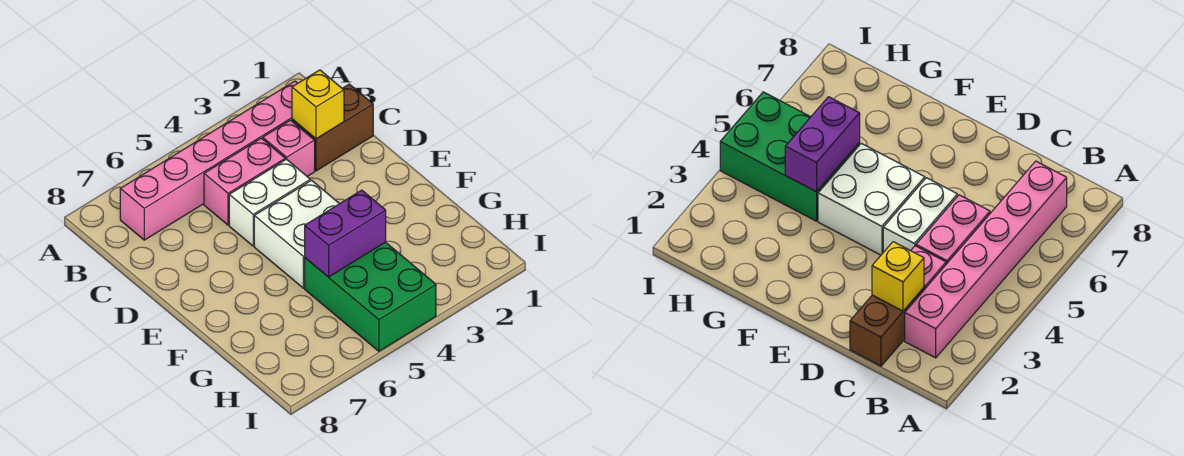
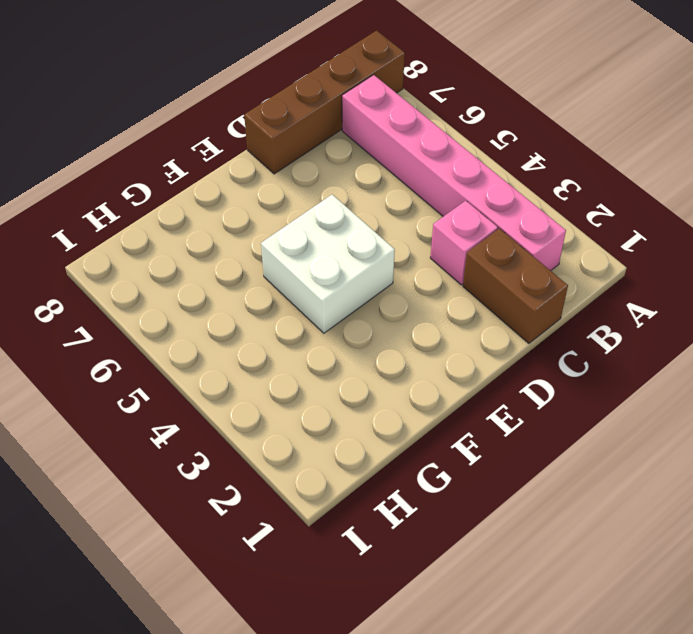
brown brick A8:D8 level 1 -> none
none -> pink brick C4:C5 level 1
none -> white brick D4:D5 level 1

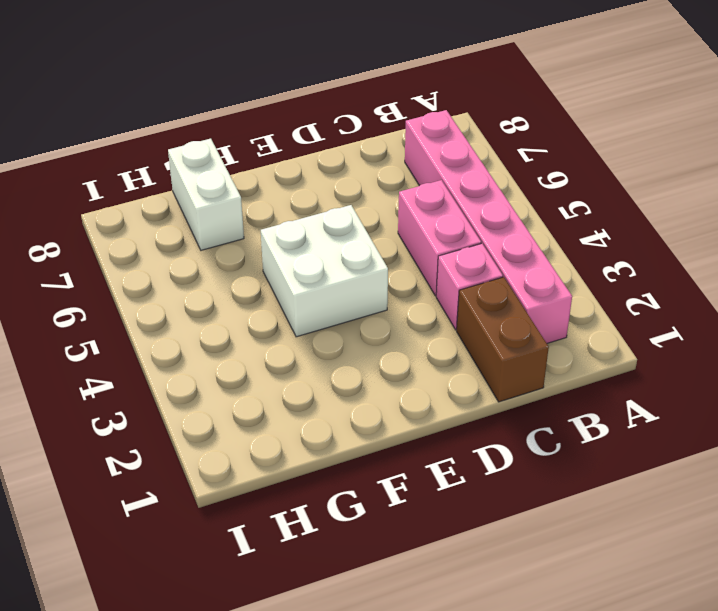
white brick G7:G8 level 1 -> white brick D4:D5 level 1
none -> green brick G4:I5 level 1
none -> yellow brick C2 level 2

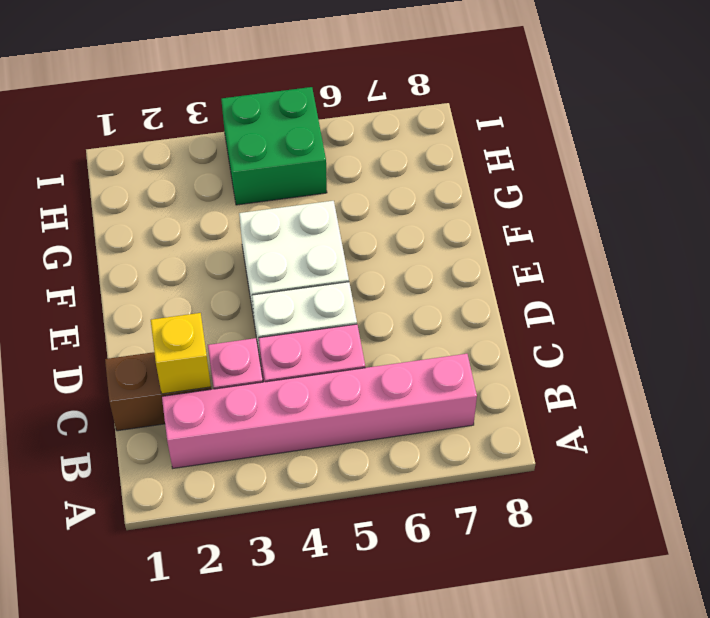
green brick H4:I5 level 1 -> green brick G4:I5 level 1
none -> purple brick G4:G5 level 2

